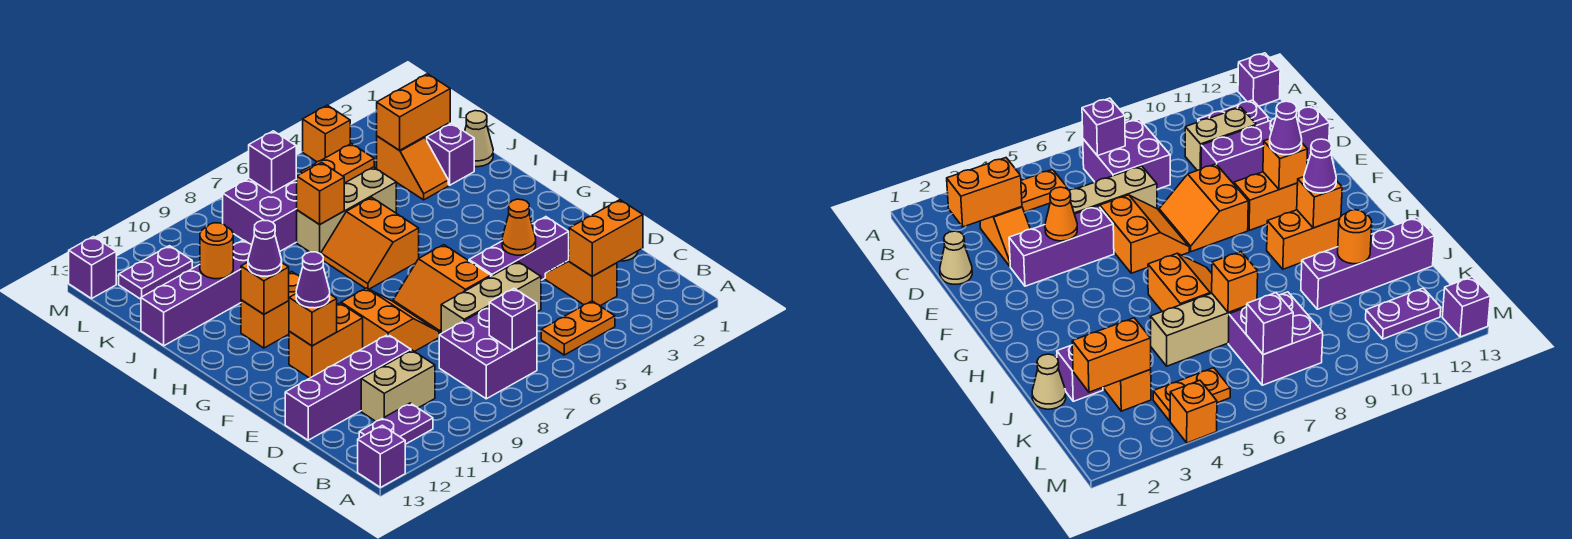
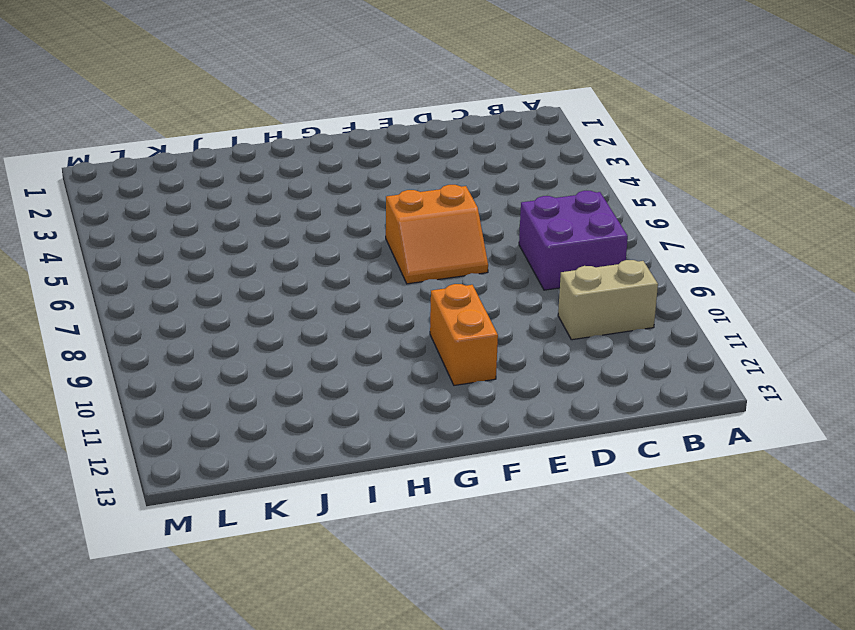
tan brick B10:C10 level 1 -> tan brick C10:C11 level 1
none -> purple brick A13 level 1
none -> orange plate B4:B5 level 1
none -> purple plate B11:B12 level 1
none -> orange slope C3:D3 level 1 top C

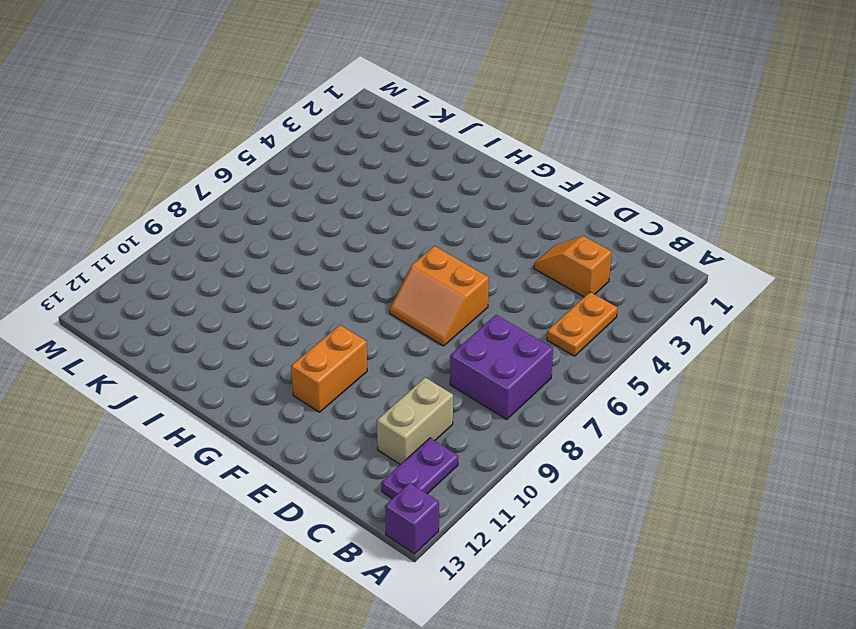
none -> tan cone D1 level 1
none -> tan brick D5:D7 level 1
none -> purple brick D10:D13 level 1
none -> purple brick E3:E5 level 1

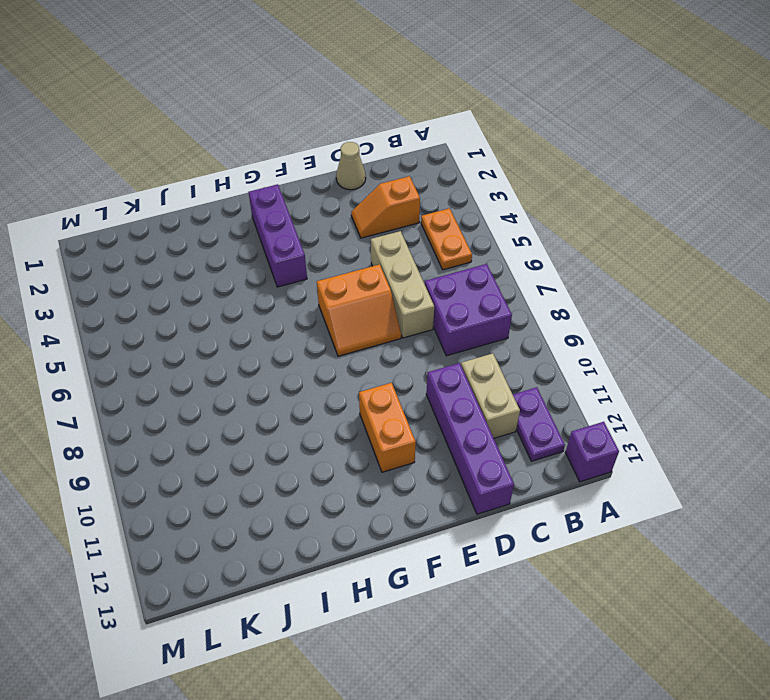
purple brick G2:G4 level 1 -> purple brick E3:E5 level 1
none -> orange slope E8:F9 level 1 top 9
none -> orange slope H6:I7 level 1 top 6
none -> orange brick H10:H11 level 1
none -> tan cone J1 level 1

